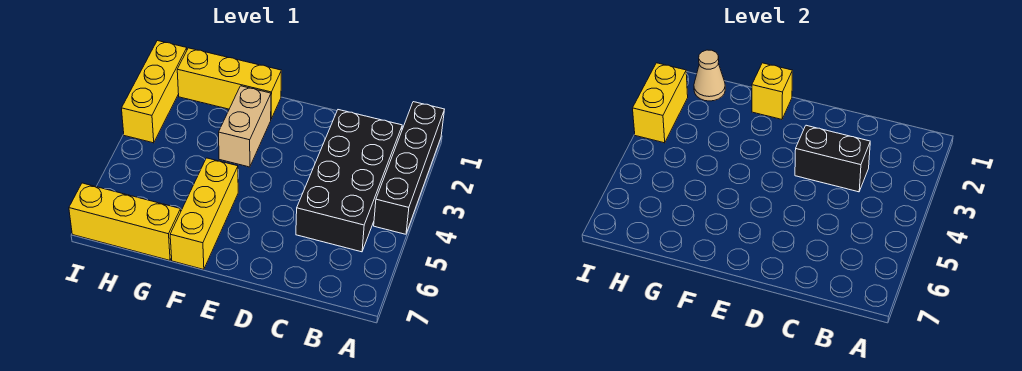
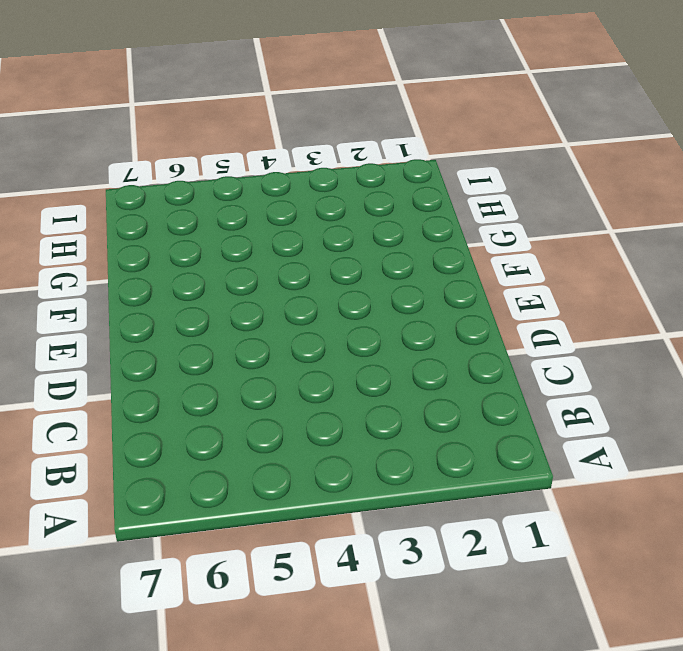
none -> black brick A1:A4 level 1
none -> black brick B2:C5 level 1

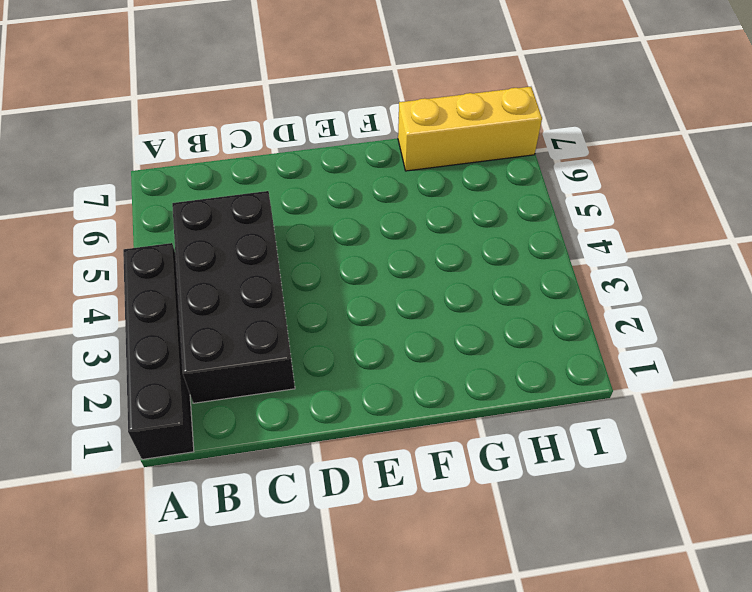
none -> yellow brick F1:H1 level 1
none -> tan brick F2:F3 level 1

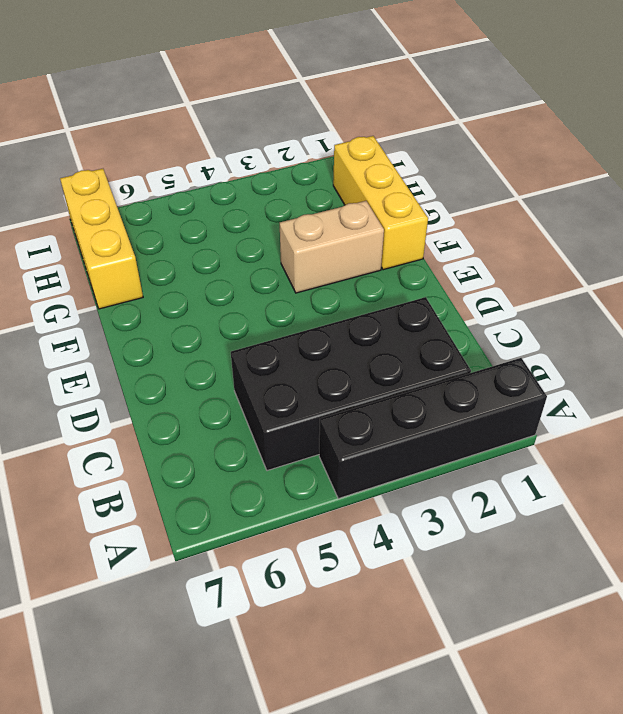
none -> yellow brick F5:F7 level 1
none -> yellow brick I1:I3 level 1

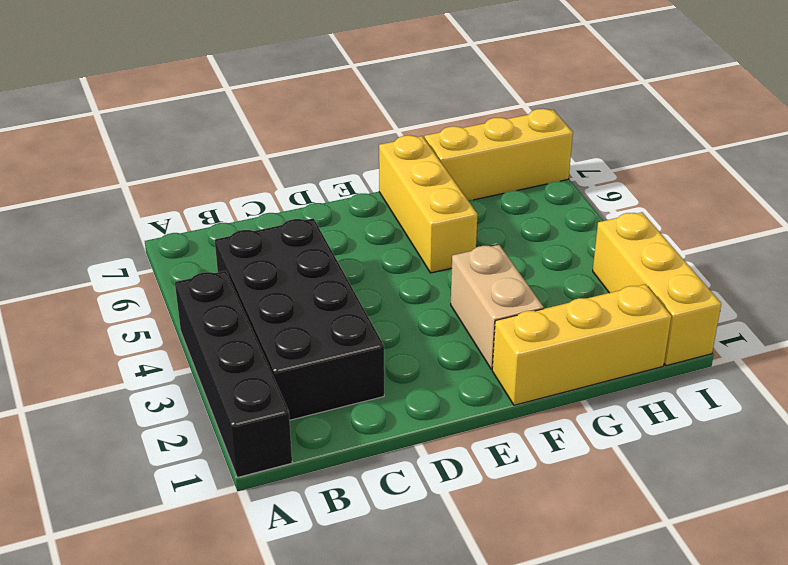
none -> black brick C3:D3 level 2
none -> yellow brick F1 level 2

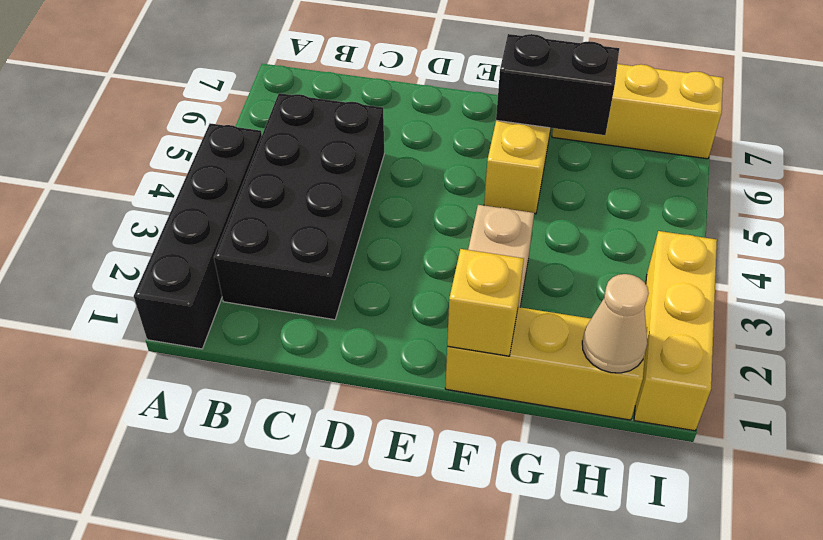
black brick F6:G6 level 2 -> black brick C3:D3 level 2
none -> yellow brick I2:I3 level 2

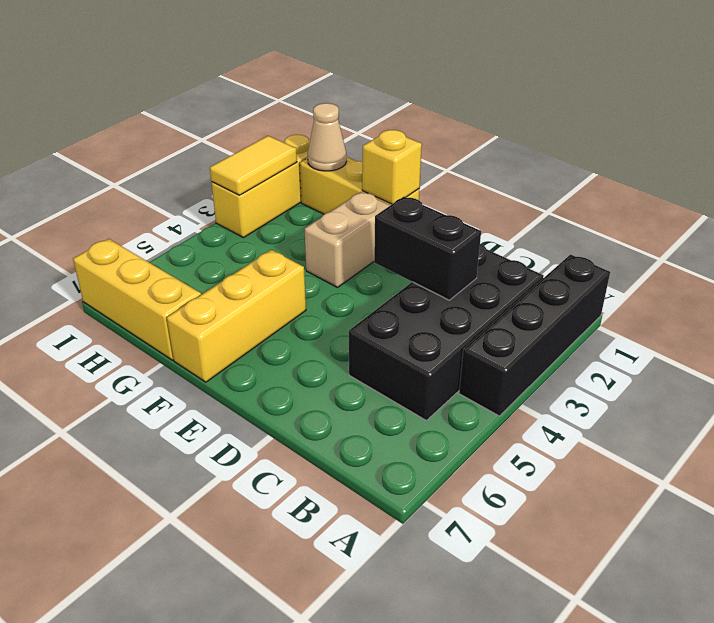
yellow tile I2:I3 level 2 -> yellow brick I2:I3 level 2

